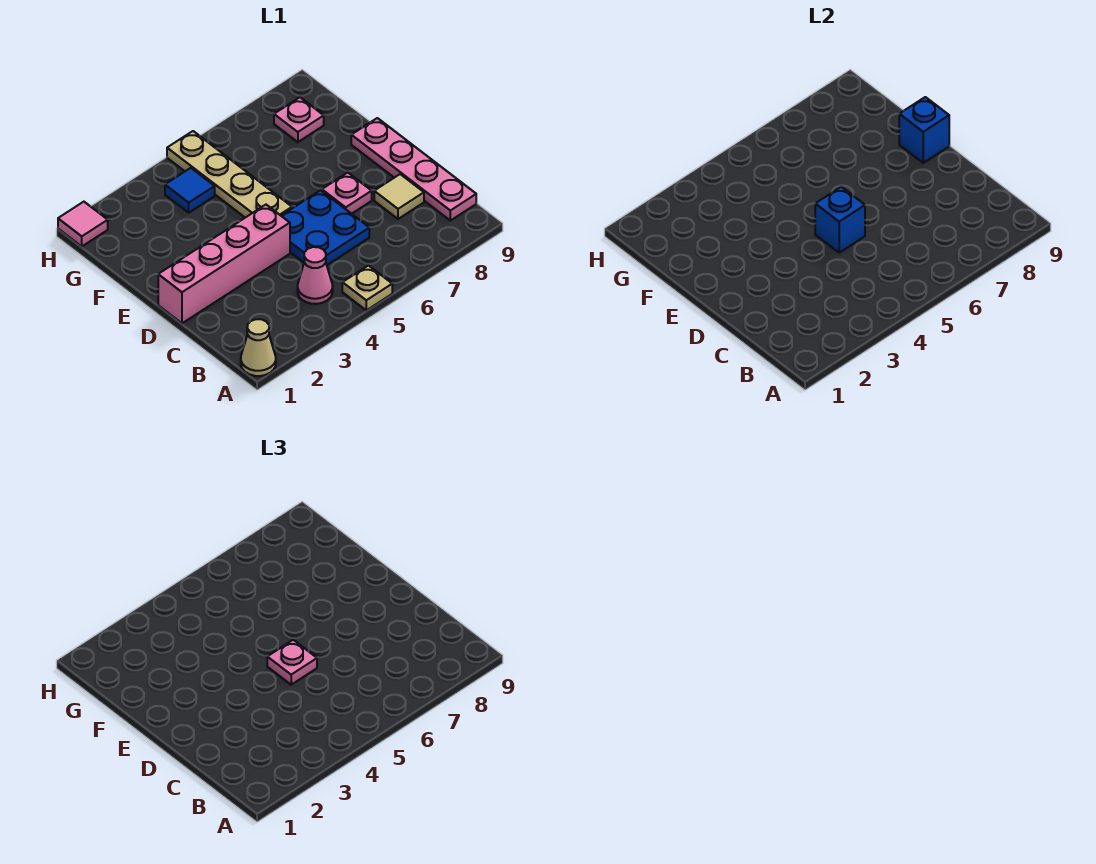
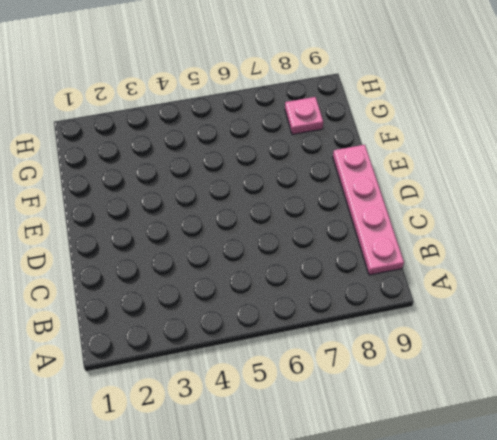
none -> tan cone A1 level 1
none -> tan plate A5 level 1
none -> pink cone B4 level 1

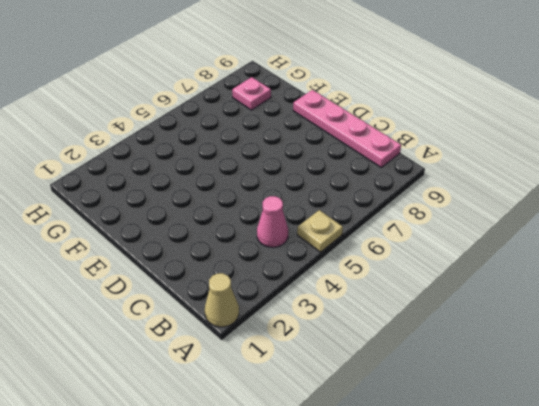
none -> blue plate C5:D6 level 1
none -> tan tile C8 level 1
none -> pink brick D1:D4 level 1

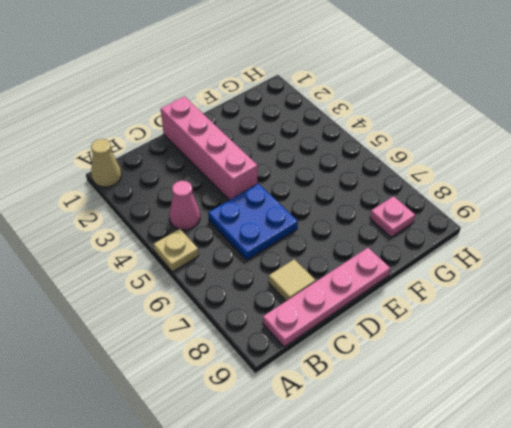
none -> pink plate D7 level 1
none -> tan plate E5:H5 level 1
none -> blue tile G4 level 1

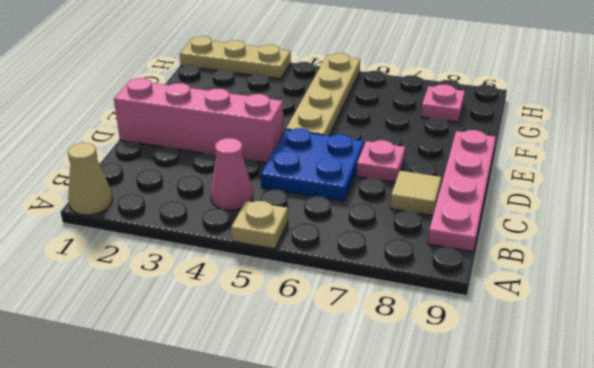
tan plate H1:H3 level 1 -> pink tile H1 level 1
none -> blue tile G4 level 1
none -> blue brick D5 level 2
none -> blue brick E9 level 2

